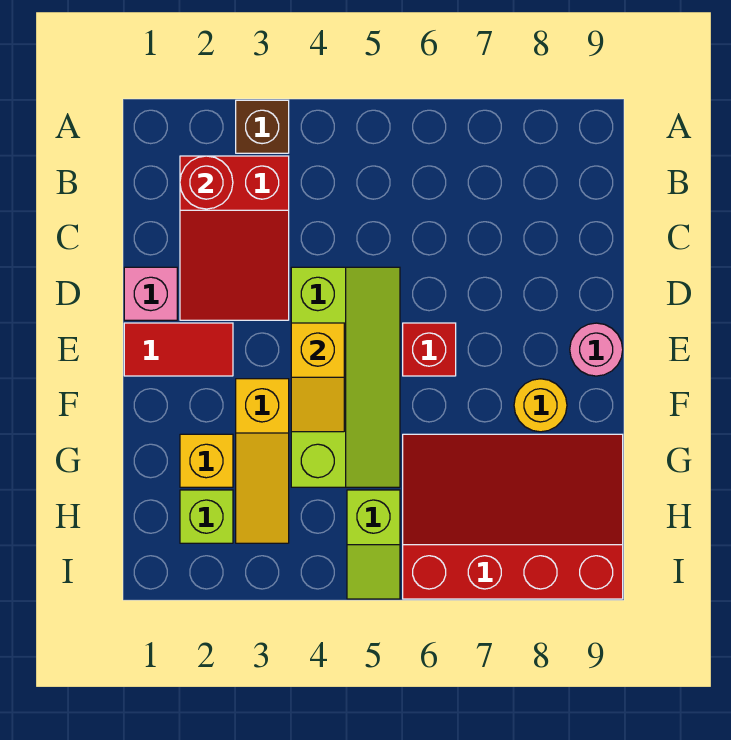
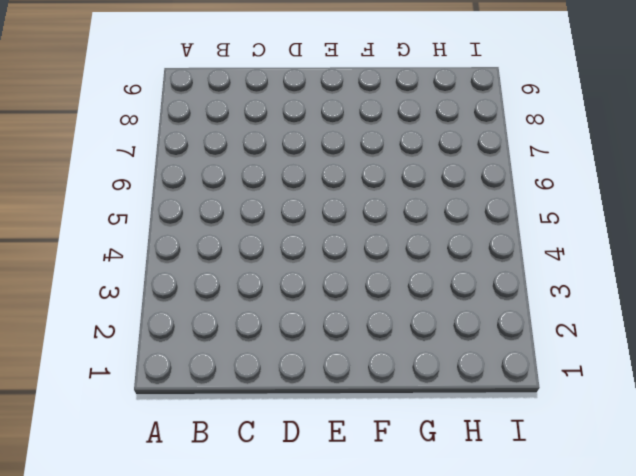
none -> brown brick A3 level 1
none -> red slope B2:D3 level 1 top B
none -> pink brick D1 level 1

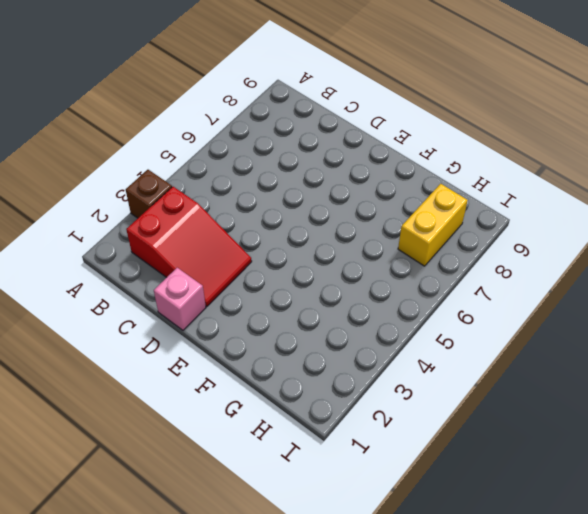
yellow brick H7:H8 level 1 -> red slope G6:I9 level 1 top I
none -> lime slope D4:G5 level 1 top 4
none -> red tile E1:E2 level 1
none -> red brick E6 level 1

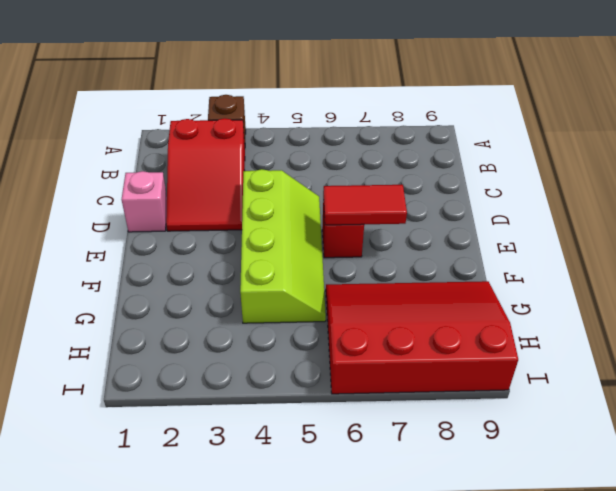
red tile E6:E7 level 2 -> red tile E1:E2 level 1
none -> pink round brick E9 level 1
none -> yellow slope F3:H3 level 1 top F
none -> yellow round brick F8 level 1

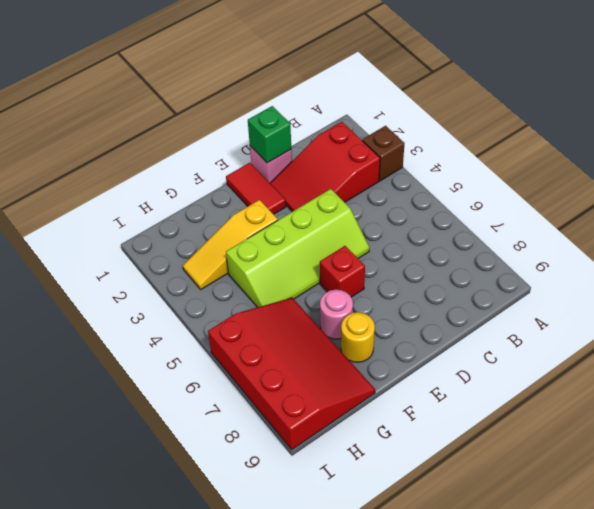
green brick D1 level 2 -> none
pink round brick F7 level 1 -> pink round brick E9 level 1
none -> yellow brick G2 level 1
none -> lime brick H2 level 1
none -> lime slope H5:I5 level 1 top H

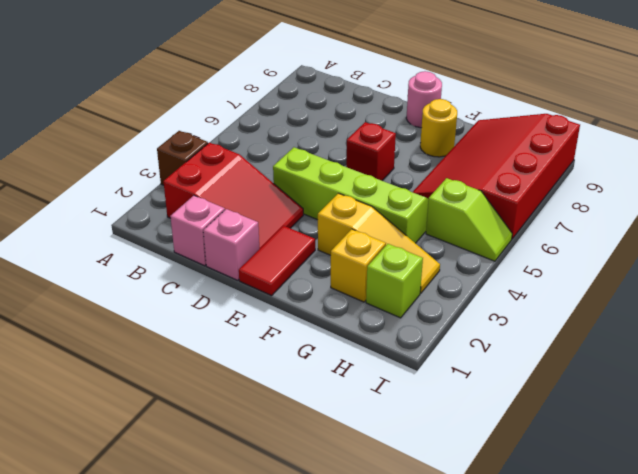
pink brick C1 level 1 -> none
none -> red round brick B2 level 2
none -> yellow slope E4:F4 level 2 top E

